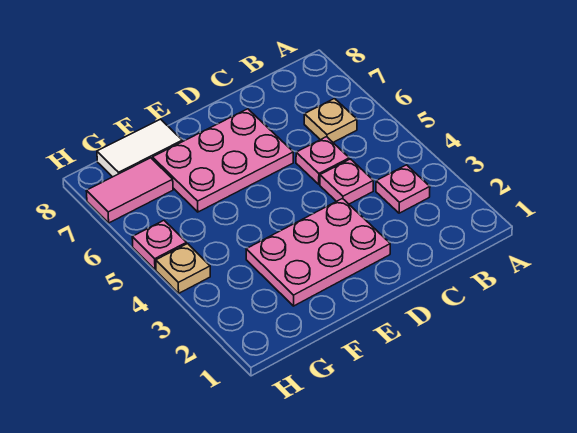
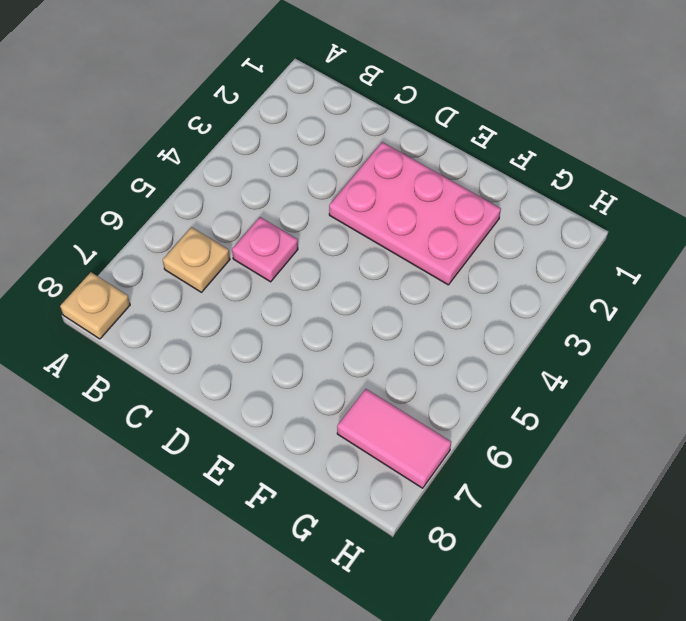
tan plate A8 level 1 -> tan plate H4 level 1
none -> pink plate B3 level 1
none -> pink plate C4 level 1

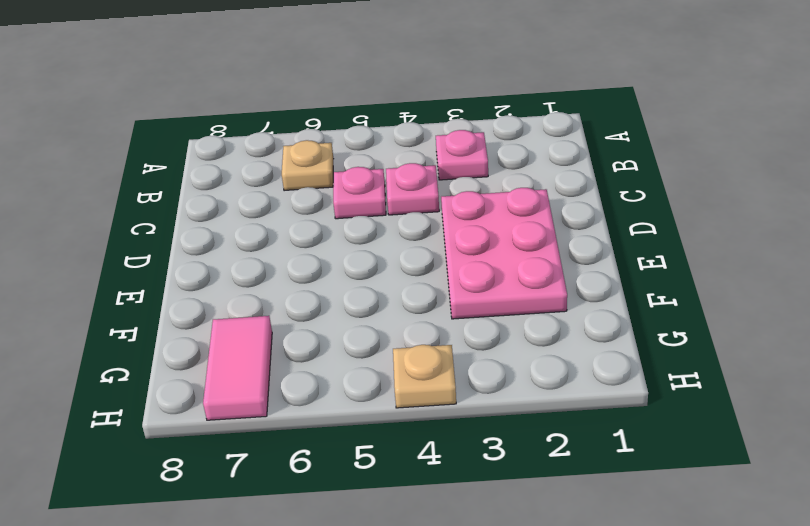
none -> pink plate D6:F7 level 1
none -> white tile F8:G8 level 1

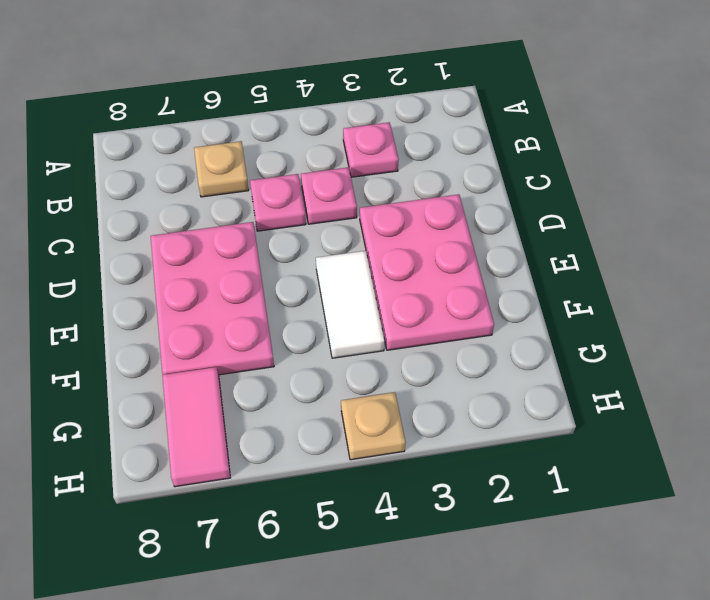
white tile E4:F4 level 1 -> white tile F8:G8 level 1
none -> pink plate H5 level 1

